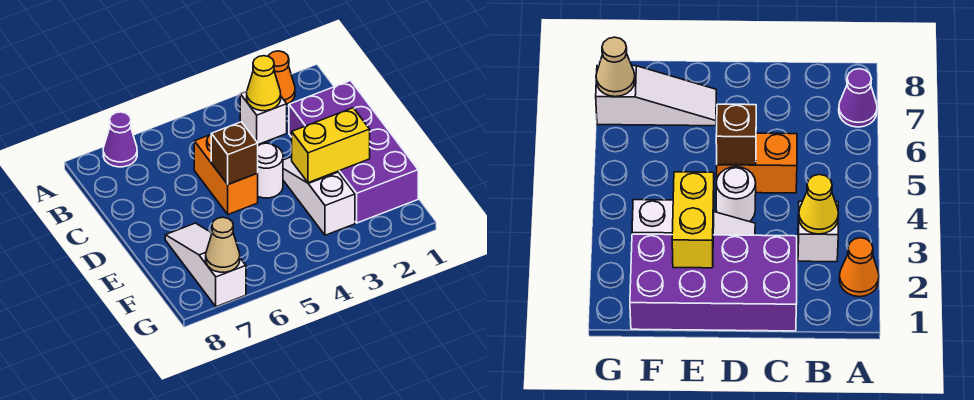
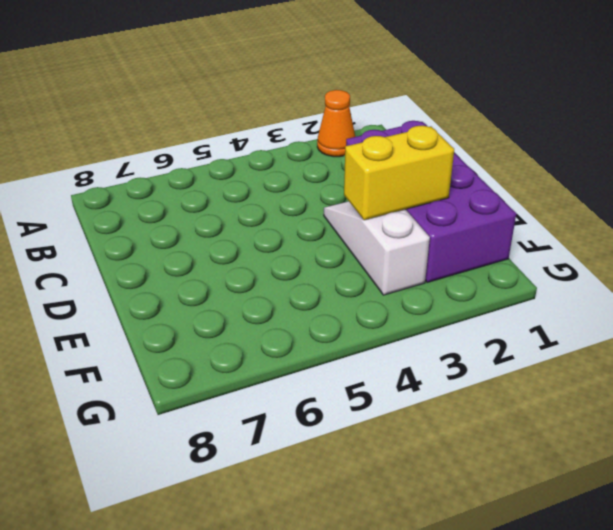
none -> purple cone A7 level 1
none -> white brick B3 level 1
none -> orange brick C5:D5 level 1

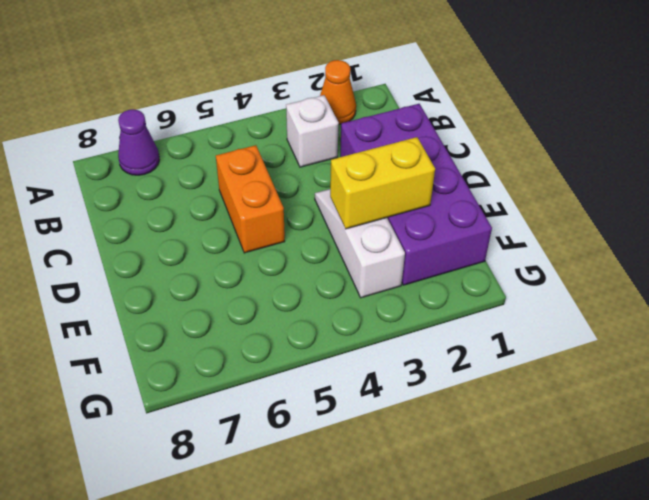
none -> white round brick D4 level 1
none -> white slope E7:G7 level 1 top G
none -> yellow cone B3 level 2

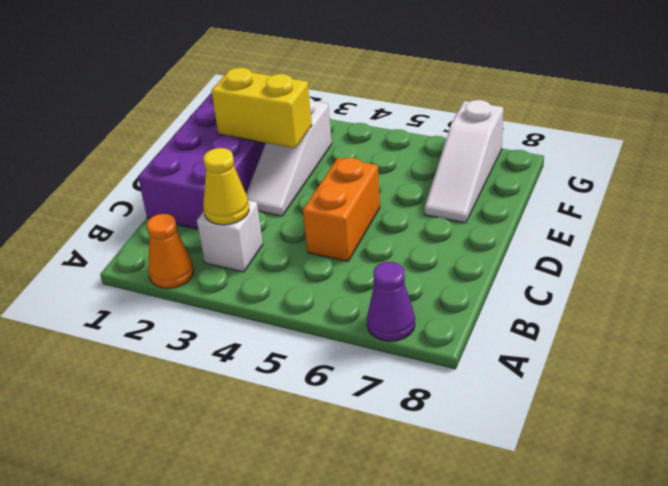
none -> white round brick D4 level 1
none -> brown brick D5 level 2
none -> tan cone G7 level 2

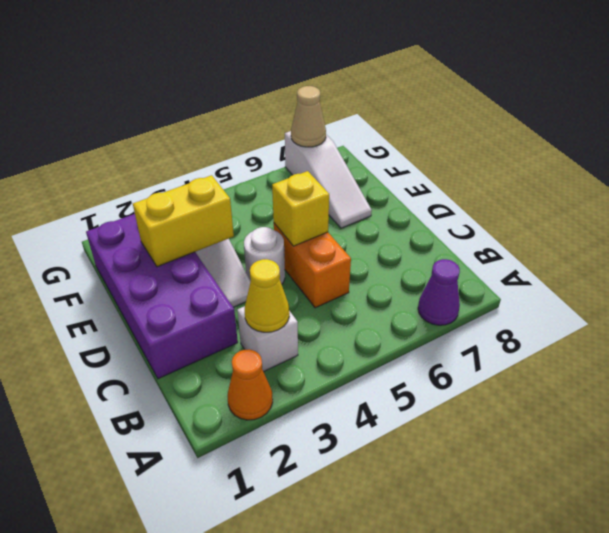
yellow brick D5 level 2 -> brown brick D5 level 2

